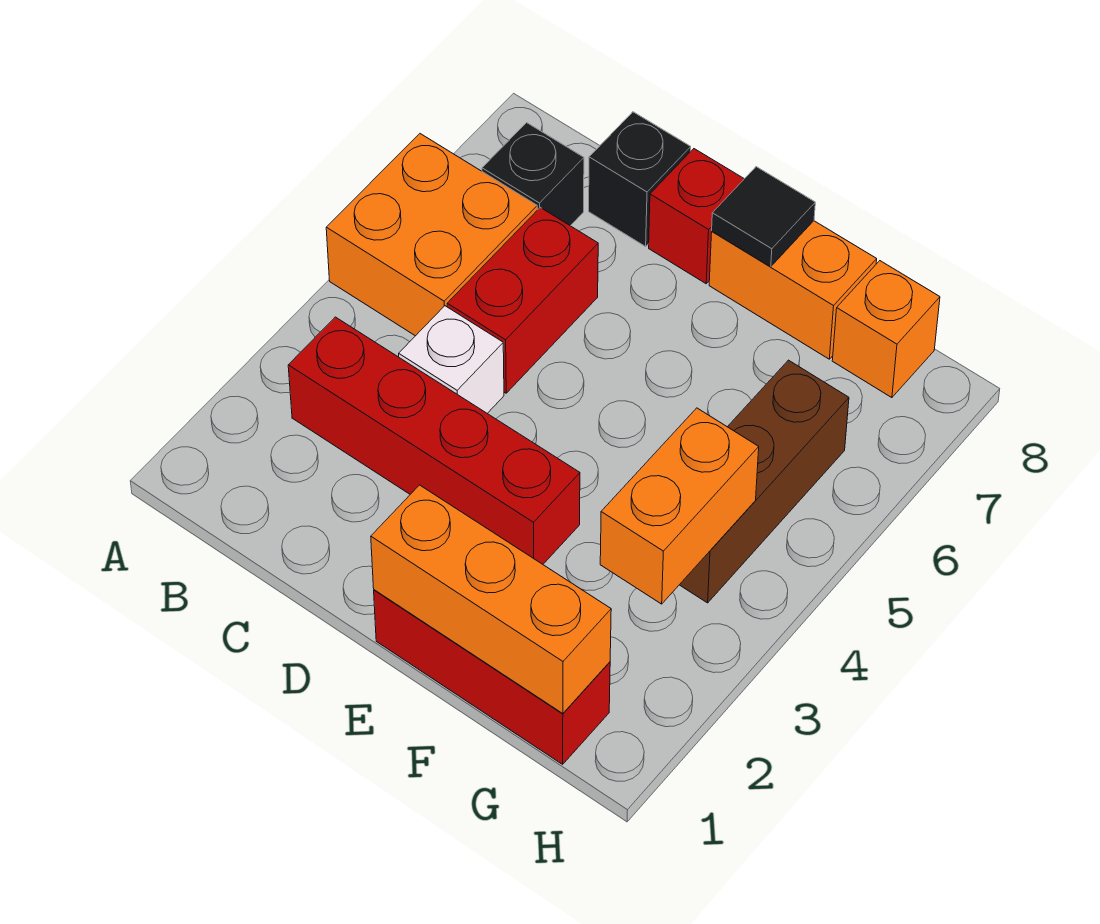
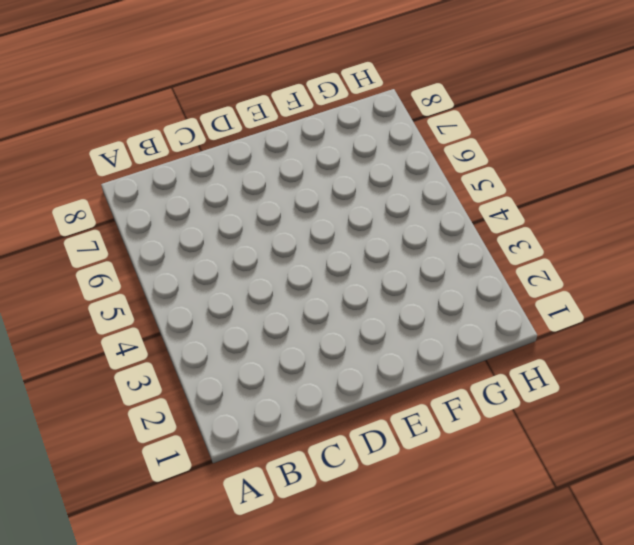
none -> orange brick A5:B6 level 1
none -> red brick B3:E3 level 1
none -> black brick B7 level 1

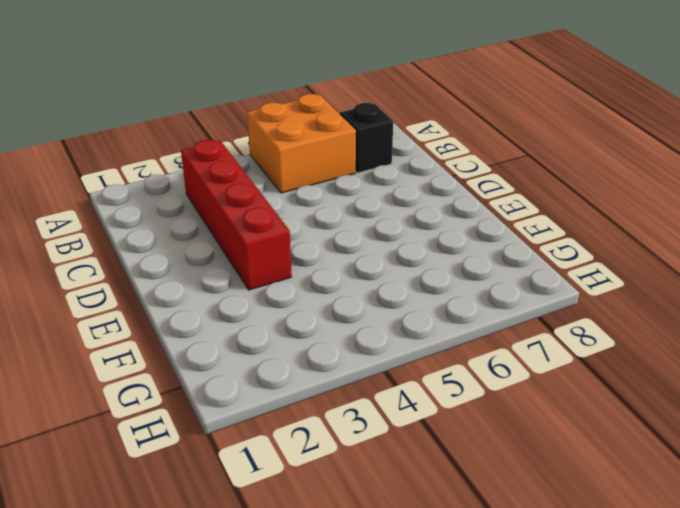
none -> white brick C4 level 1
none -> red brick C5:C6 level 1
none -> black brick C8 level 1

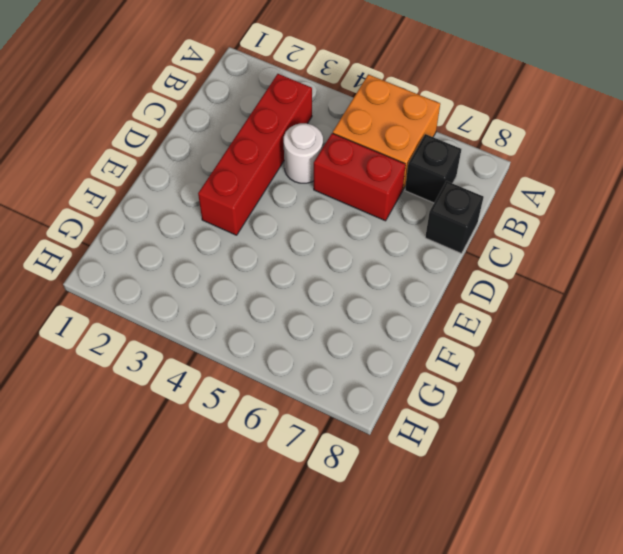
white round brick C4 level 1 -> white brick C4 level 1
none -> red brick D8 level 1
none -> red brick E1:G1 level 1
none -> orange brick E8:F8 level 1

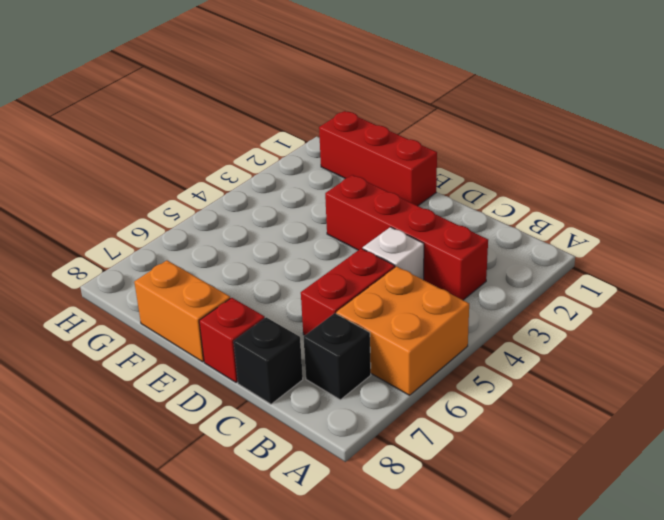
none -> brown brick G4:G6 level 1
none -> orange brick G8 level 1
none -> orange brick E1:G1 level 2

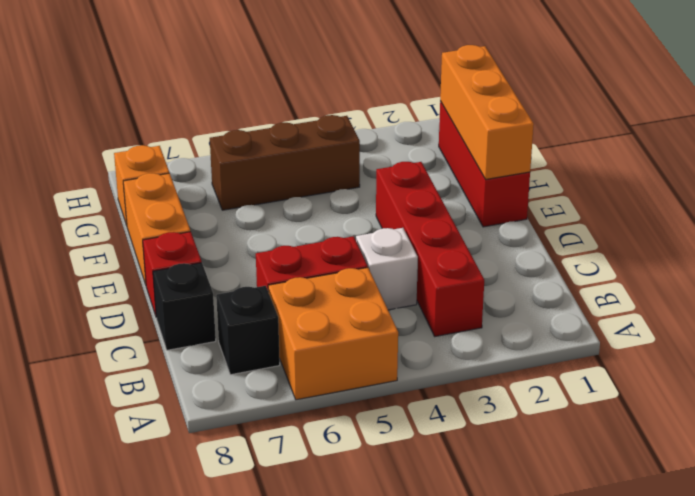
none -> black tile E8 level 2
none -> orange brick G3:G4 level 2

